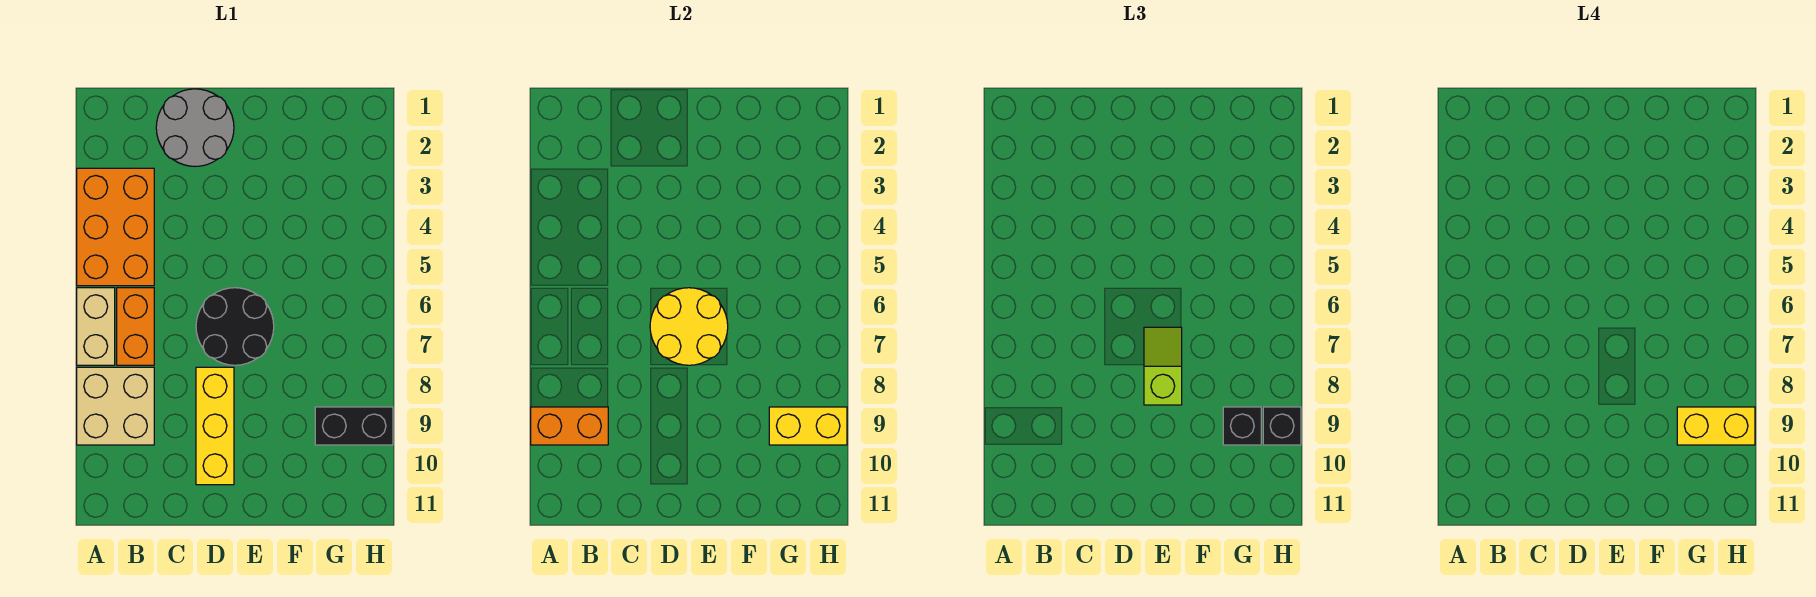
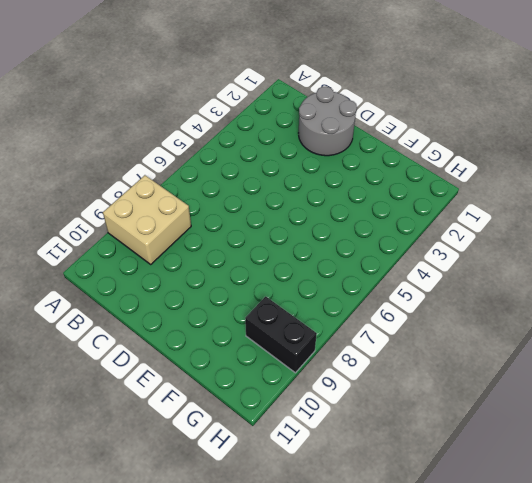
none -> orange brick A3:B5 level 1
none -> tan brick A6:A7 level 1
none -> orange brick B6:B7 level 1

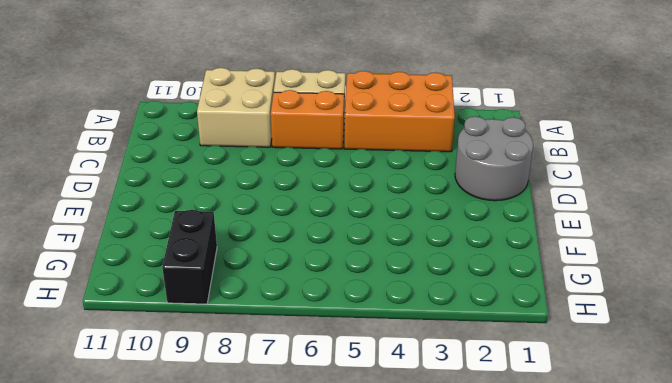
none -> black round brick D6:E7 level 1
none -> yellow brick D8:D10 level 1
none -> orange brick A9:B9 level 2

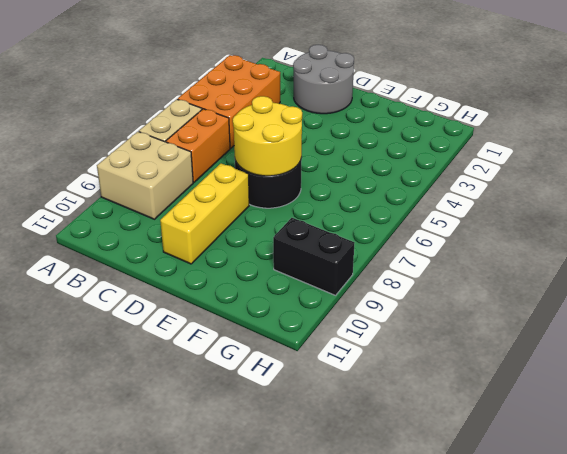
none -> orange brick A9:B9 level 2
none -> yellow brick G9:H9 level 2
none -> lime slope E7:E8 level 3 top 8

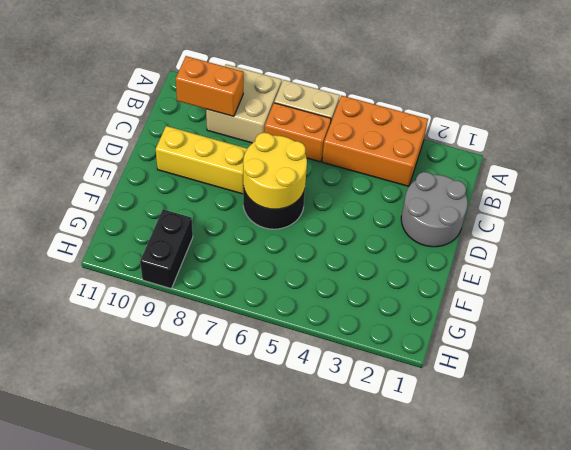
orange brick B9:B10 level 2 -> orange brick A9:B9 level 2
none -> yellow brick G9:H9 level 2
none -> lime slope E7:E8 level 3 top 8
none -> black brick G9 level 3

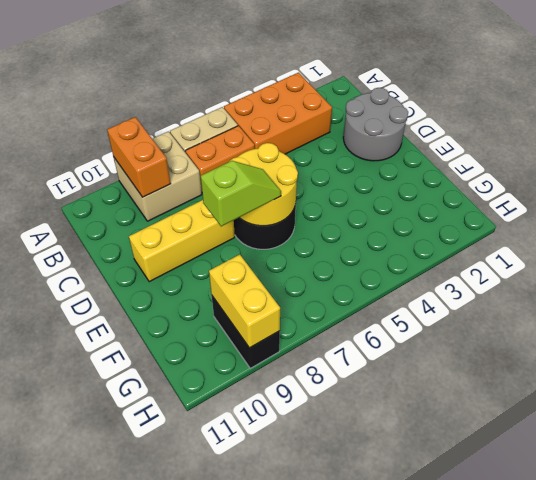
none -> black brick G9 level 3
none -> black brick H9 level 3
none -> yellow brick G9:H9 level 4

